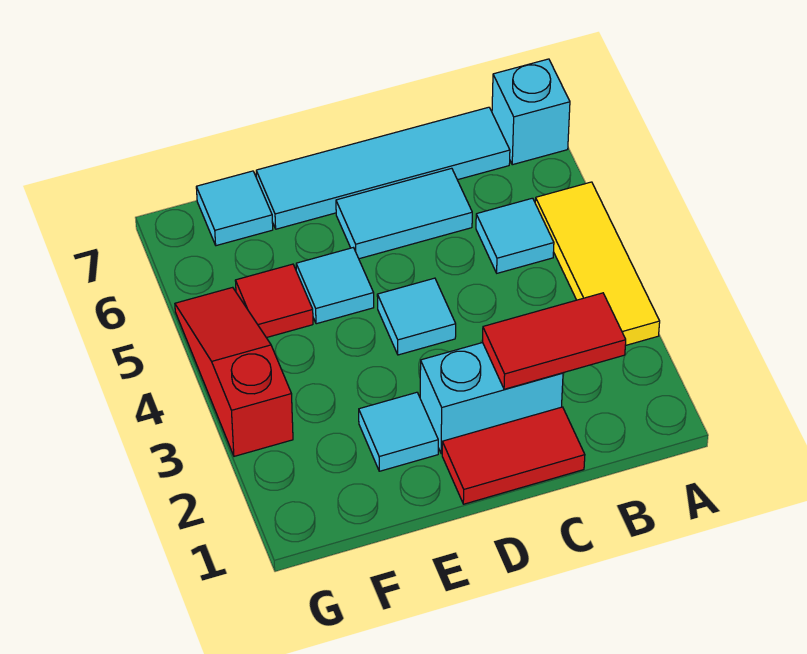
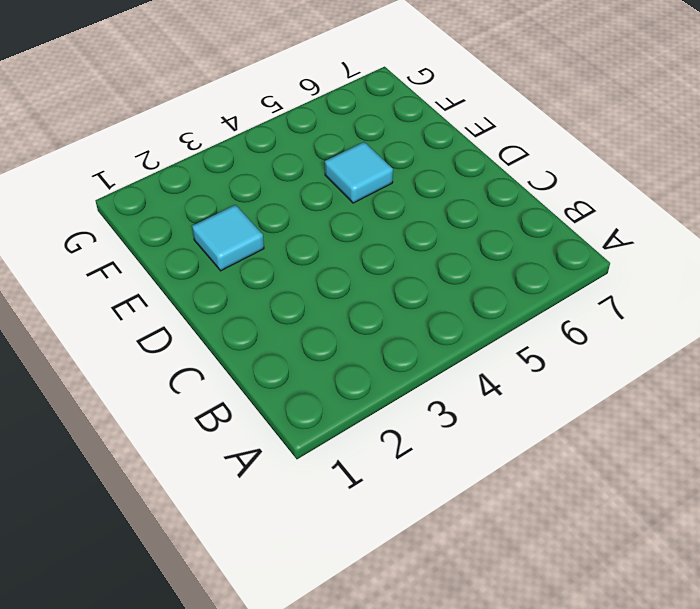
none -> yellow tile A3:A5 level 1
none -> cyan brick A7 level 1
none -> cyan tile B5 level 1

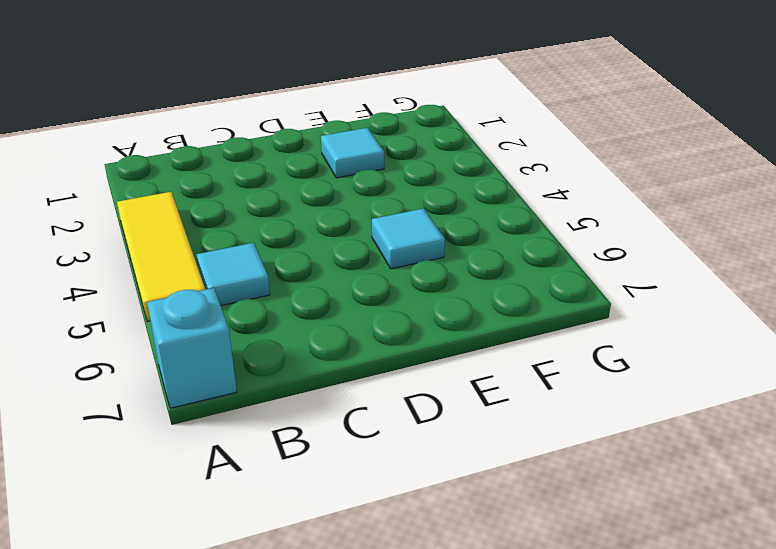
none -> cyan tile B7:E7 level 1
none -> red tile C1:D1 level 1
none -> cyan brick C2:D2 level 1

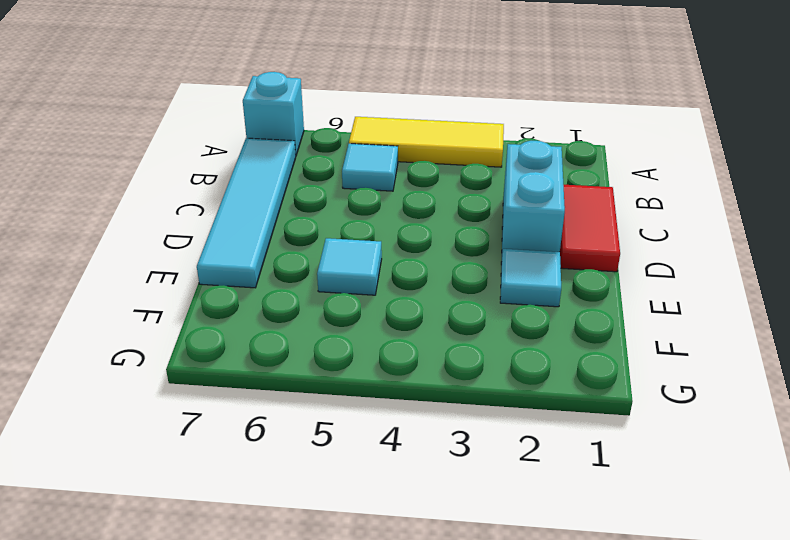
none -> cyan tile C6:D6 level 1
none -> cyan tile D4 level 1
none -> red tile F5 level 1

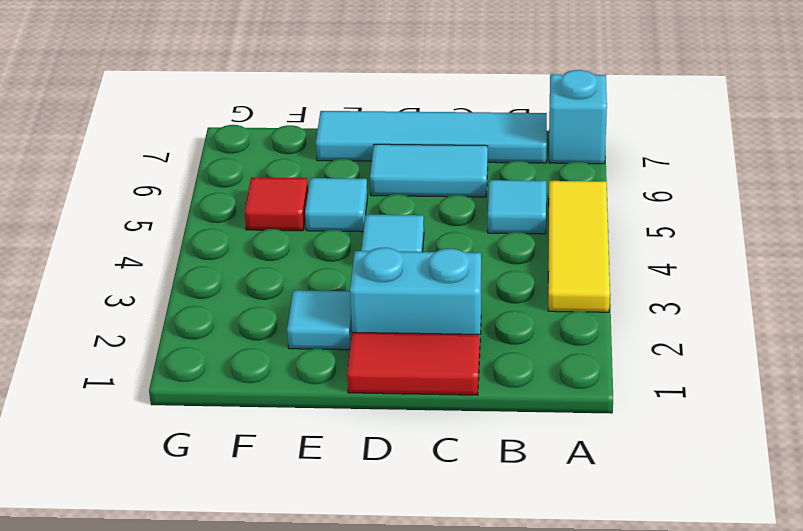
none -> cyan tile F7 level 1
none -> red slope G3:G5 level 1 top 3
none -> red tile B2:C2 level 2

